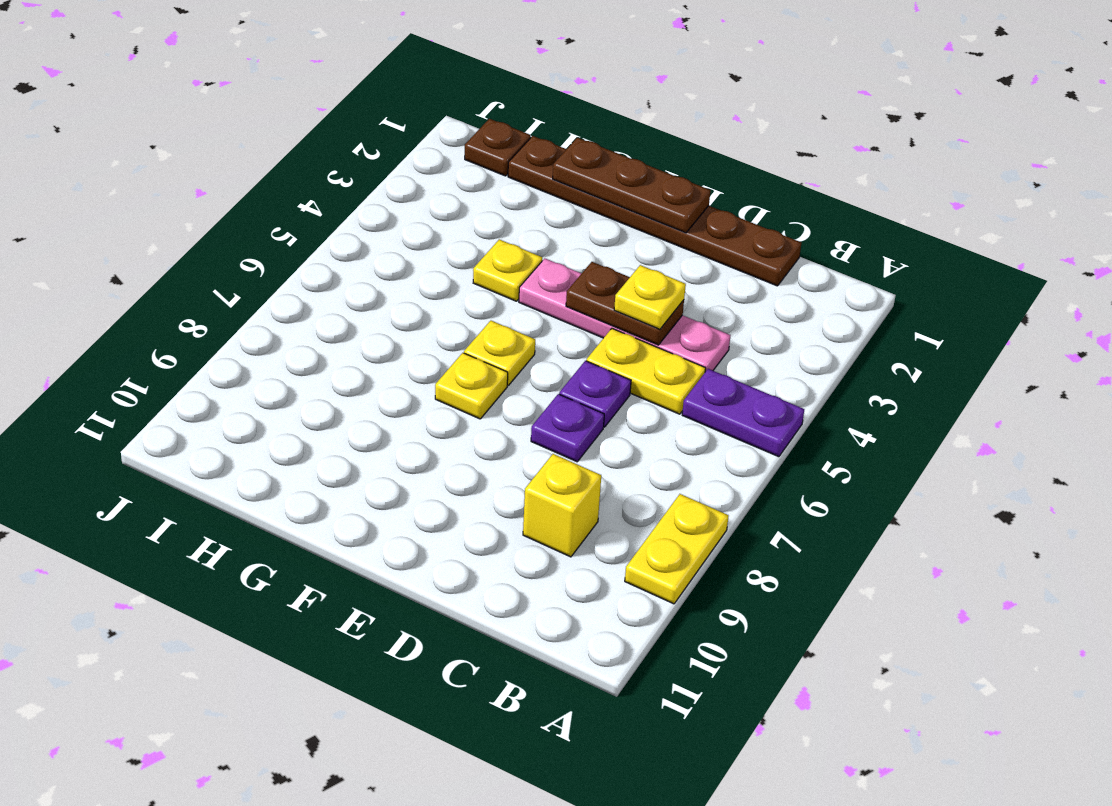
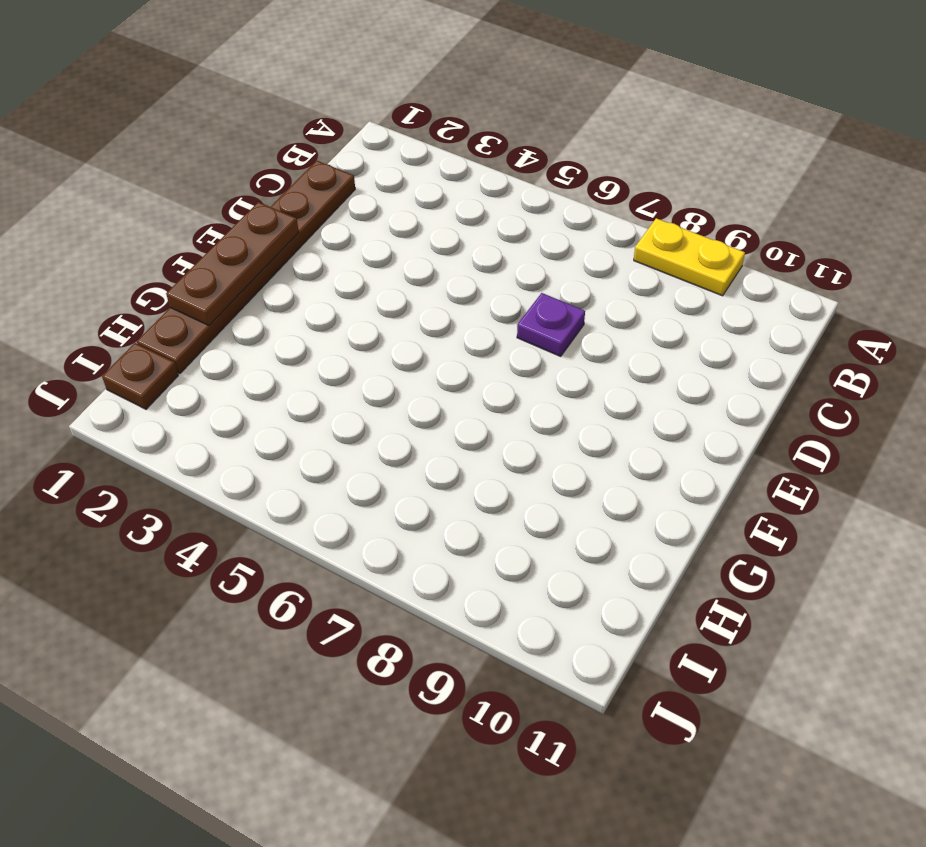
none -> purple plate A5:B5 level 1
none -> pink plate C4:F4 level 1
none -> yellow plate C5:D5 level 1

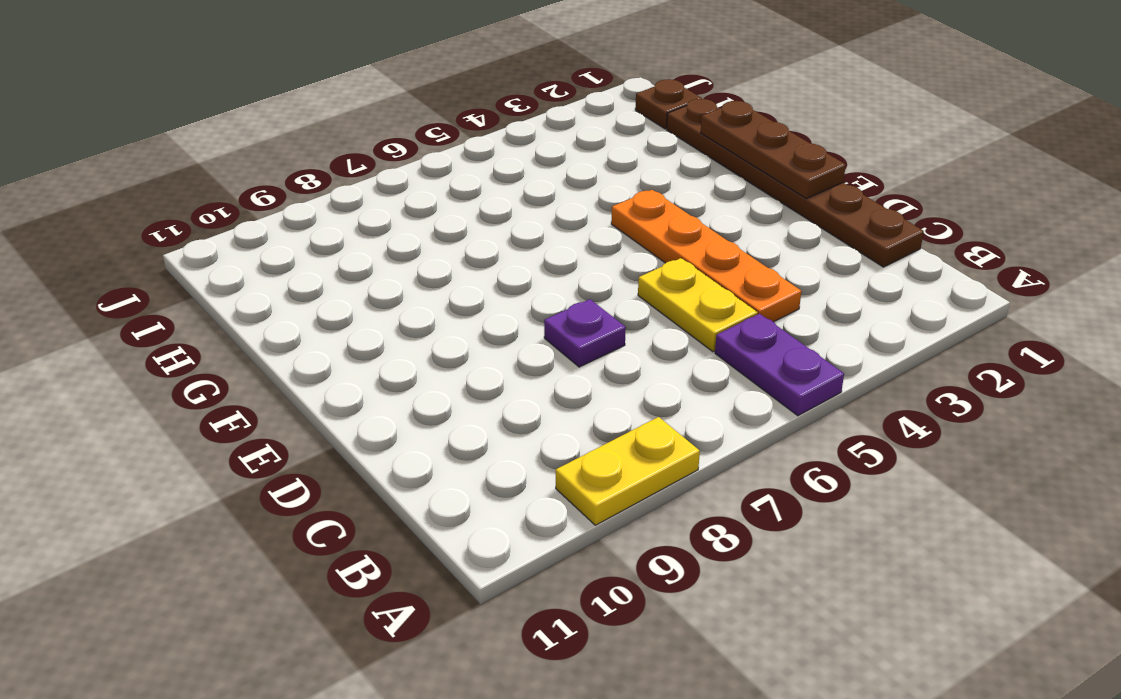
orange plate C4:F4 level 1 -> pink plate C4:F4 level 1
none -> yellow brick C9 level 1
none -> purple plate D6 level 1
none -> yellow plate F6 level 1

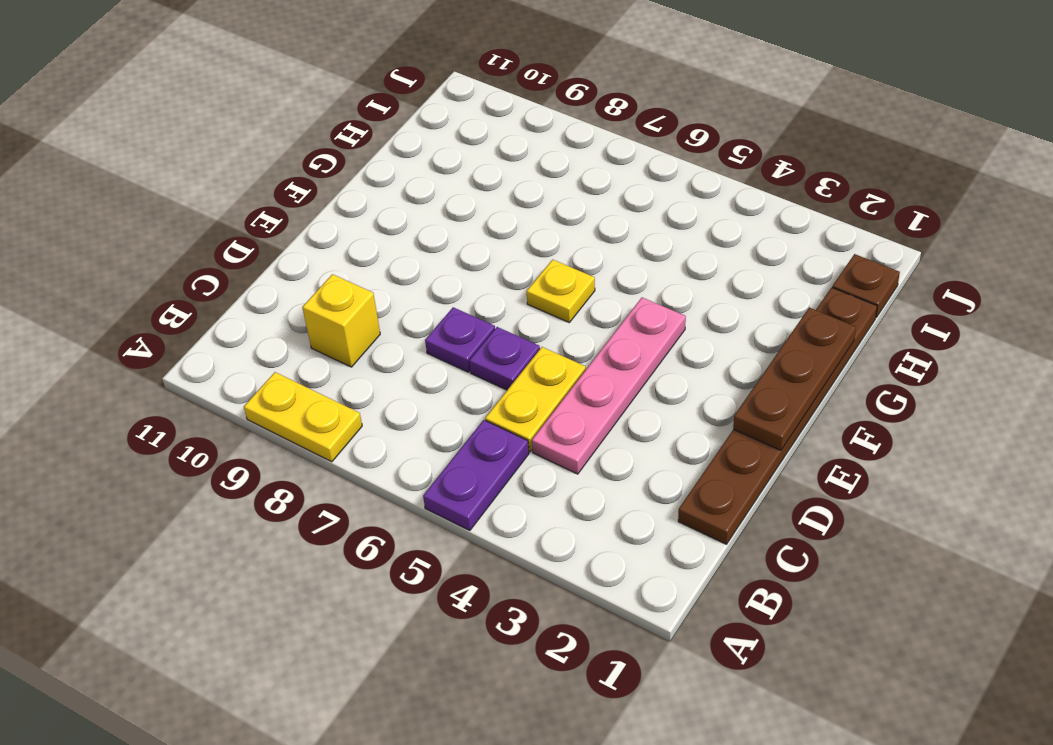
none -> yellow plate F7 level 1
none -> yellow plate G4 level 1
none -> brown plate D4:E4 level 2

